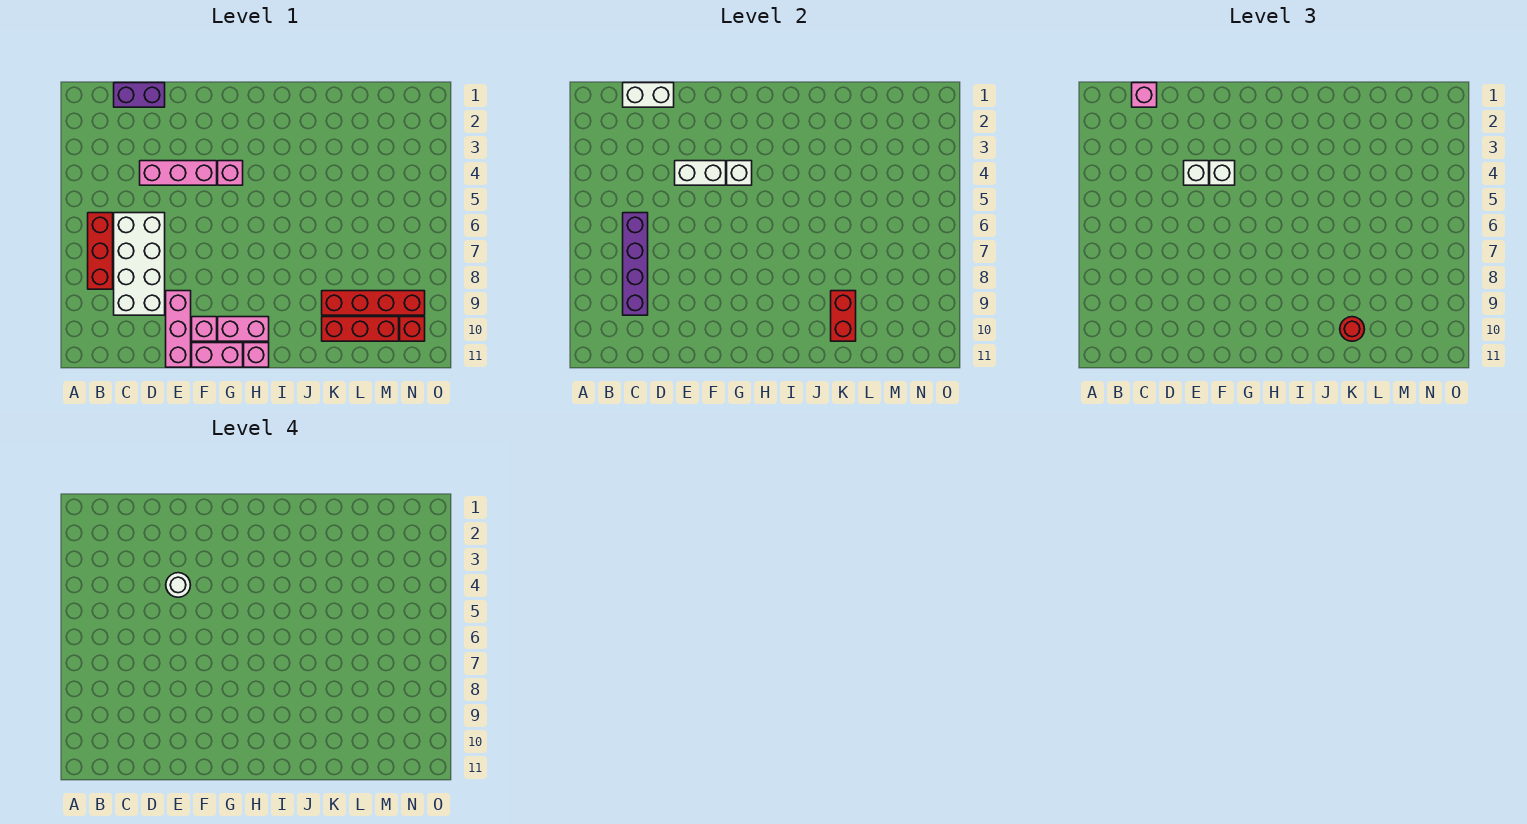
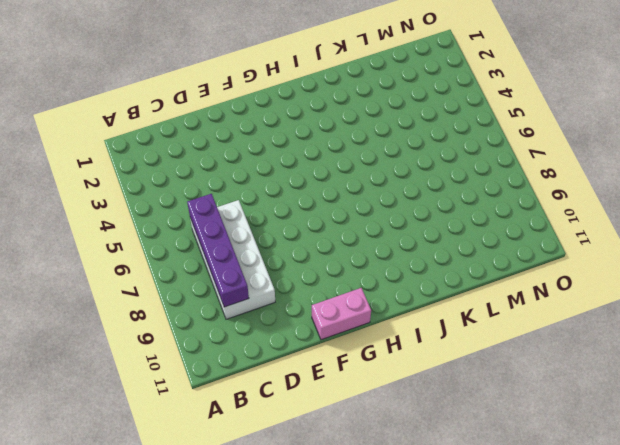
none -> red brick B6:B8 level 1
none -> purple brick C1:D1 level 1
none -> pink brick D4:F4 level 1

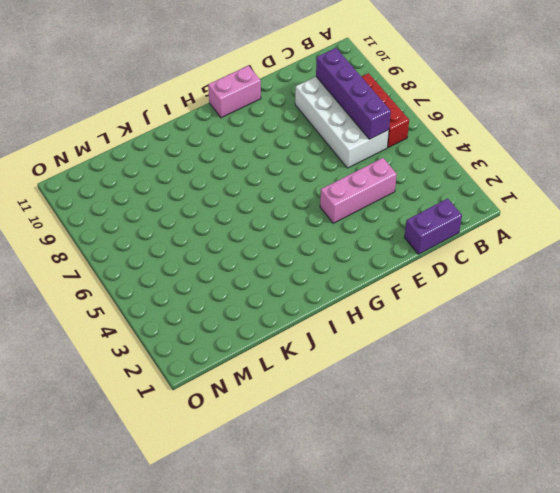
none -> pink brick E9:E11 level 1
none -> pink brick F10 level 1
none -> pink brick G4 level 1

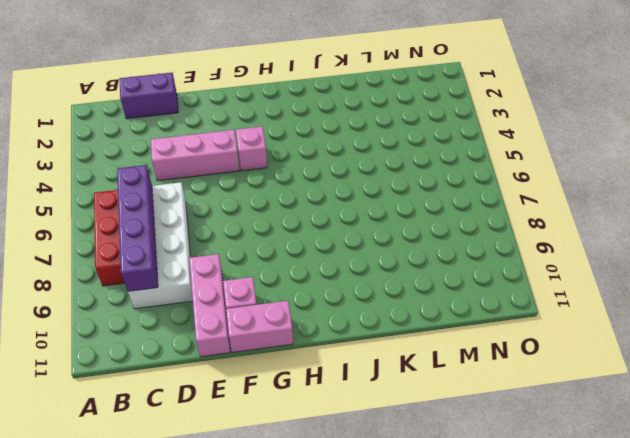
none -> pink brick G10:H10 level 1
none -> pink brick H11 level 1
none -> red brick K9:N9 level 1

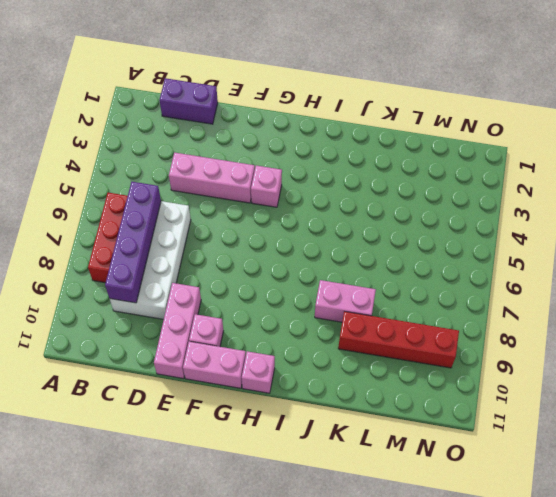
pink brick J8:K8 level 1 -> pink brick G10:H10 level 1
none -> red brick K10:M10 level 1
none -> red brick N10 level 1
none -> white brick C1:D1 level 2

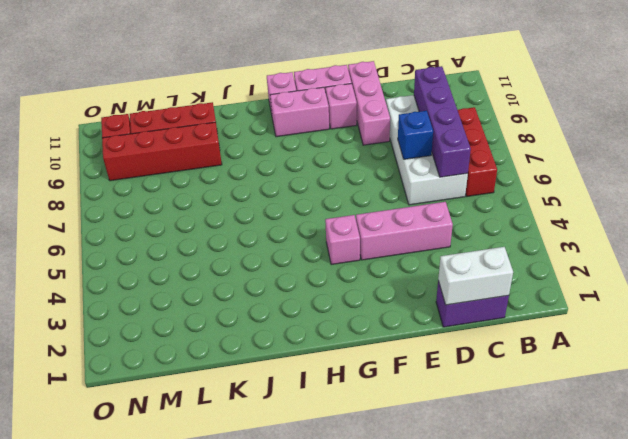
blue brick D7 level 2 -> none
none -> white brick E4:F4 level 2
none -> white brick G4 level 2
none -> red brick K9:K10 level 2

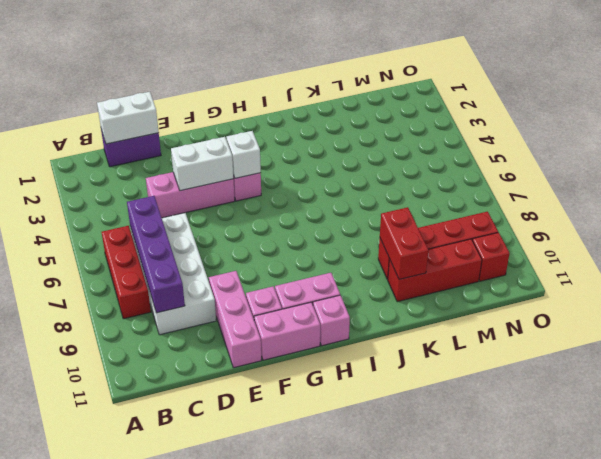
none -> pink brick C1 level 3
none -> white brick E4 level 3
none -> white brick F4 level 3

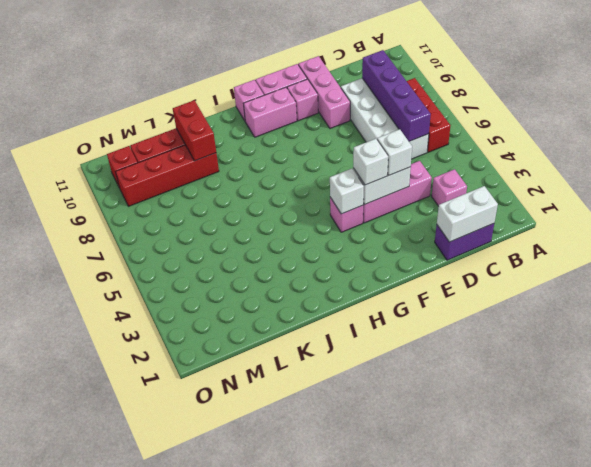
pink brick C3 level 1 -> pink brick C1 level 3
none -> red round brick K10 level 3
none -> white round brick E4 level 4

